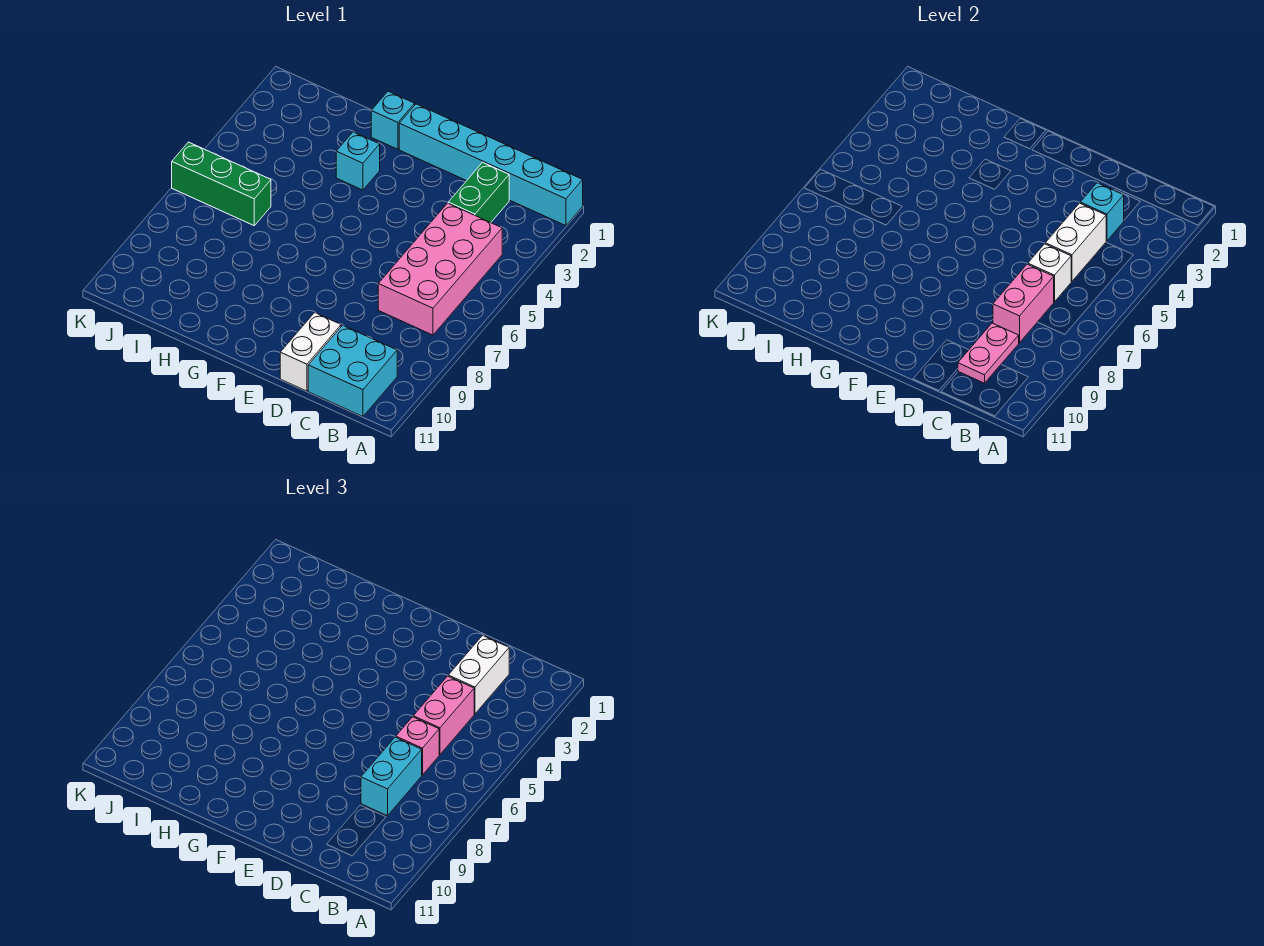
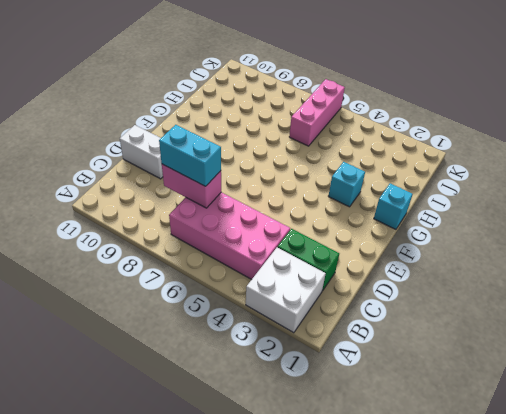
white brick A2:B3 level 1 -> none
pink brick I6:K6 level 1 -> green brick I6:K6 level 1
none -> cyan brick A1:F1 level 1
none -> cyan brick B10:C11 level 1
none -> cyan brick C3 level 2

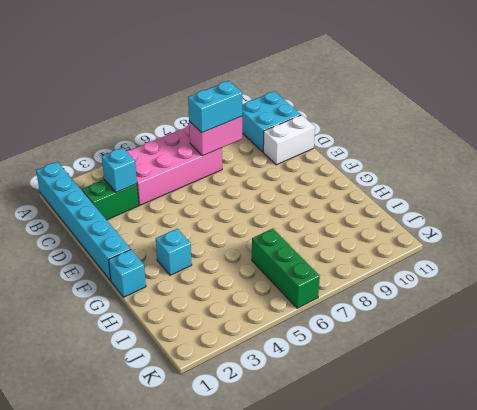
none -> white brick C4:C5 level 2
none -> white brick C6 level 2
none -> pink plate C9:C10 level 2

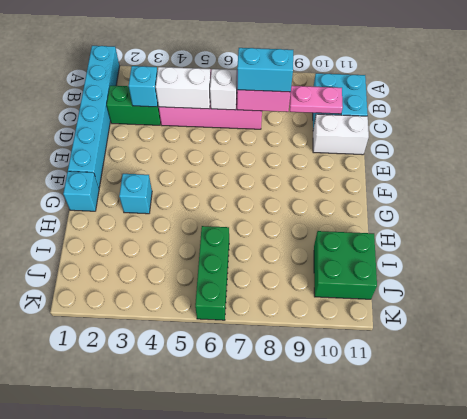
green brick I10:J11 level 1 -> none
none -> white brick C2:C3 level 3
none -> pink brick C4:C5 level 3
none -> pink brick C6 level 3

